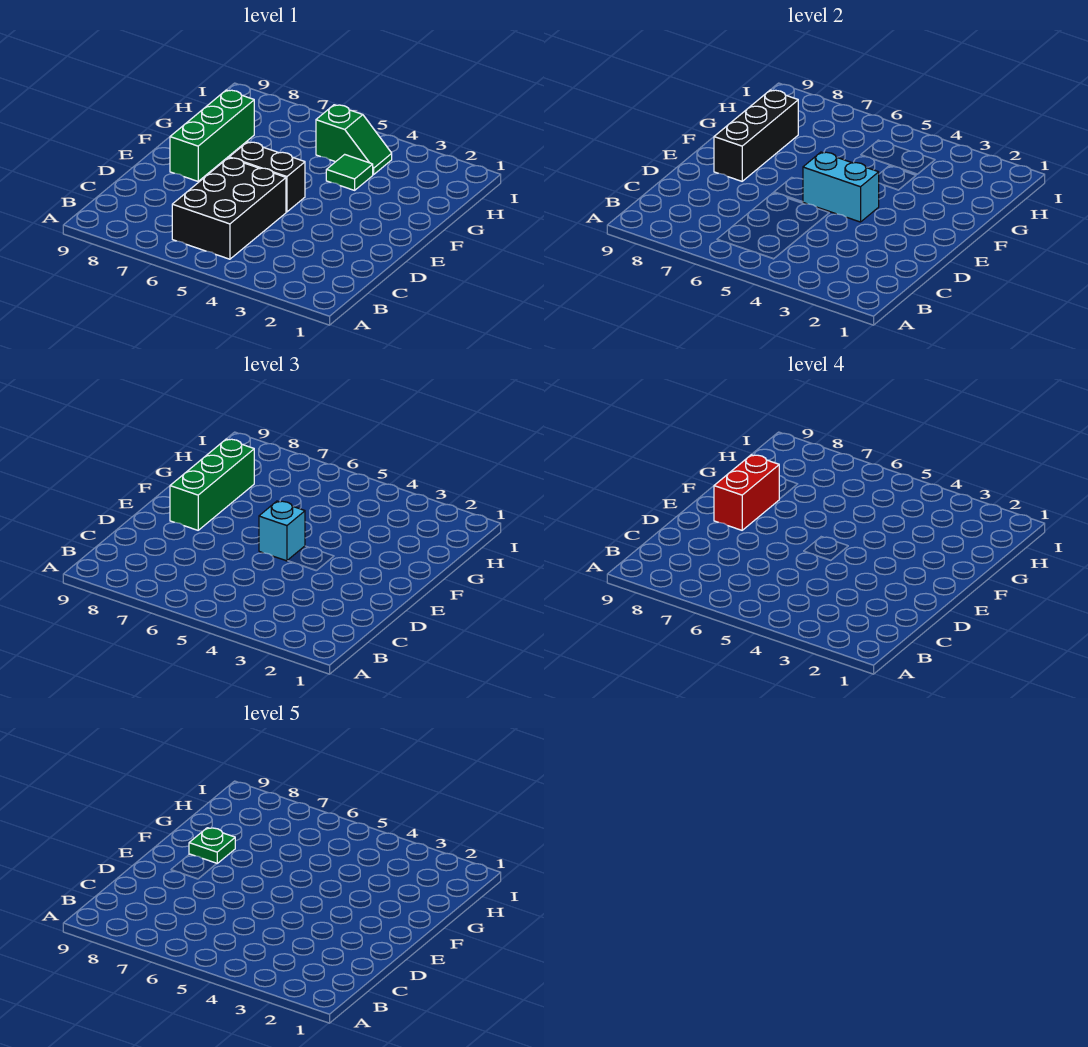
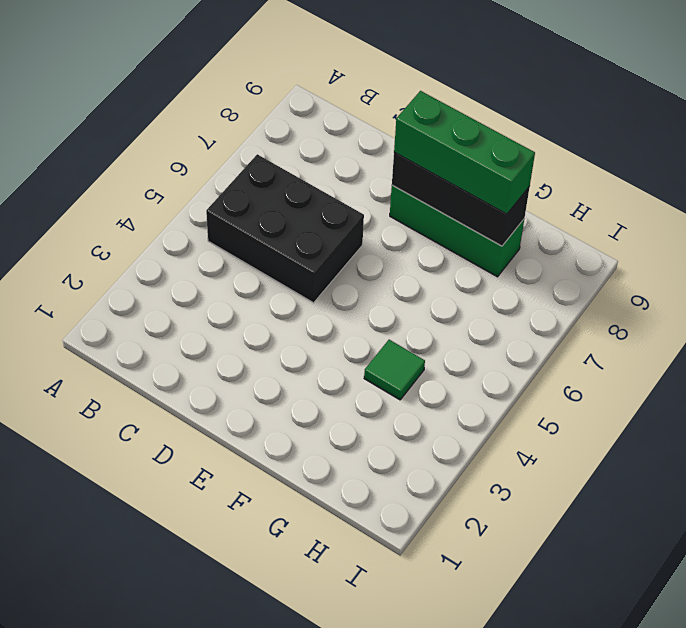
none -> black brick E5:E6 level 1
none -> green slope H4:H5 level 1 top 5

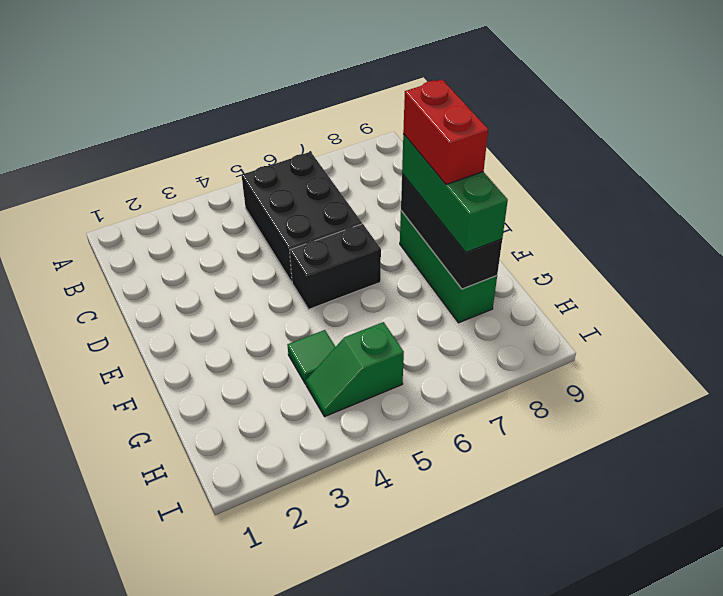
none -> cyan brick E4:E5 level 2
none -> cyan brick E5 level 3

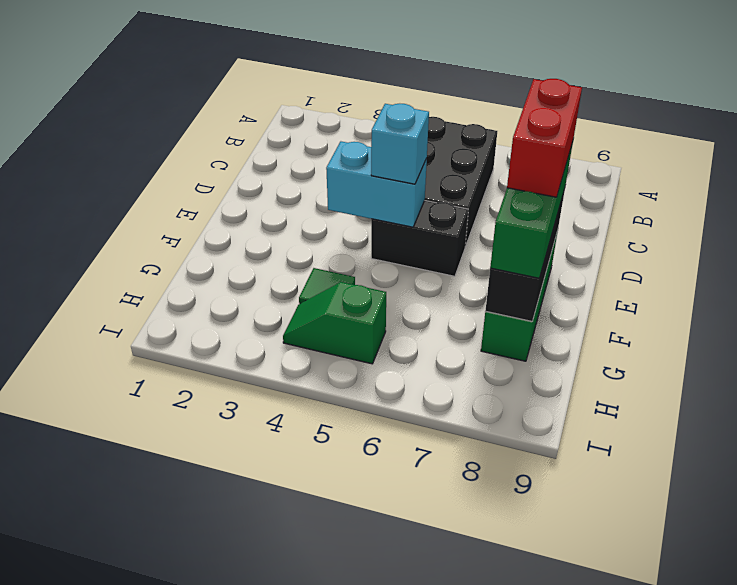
none -> green plate F8 level 5

